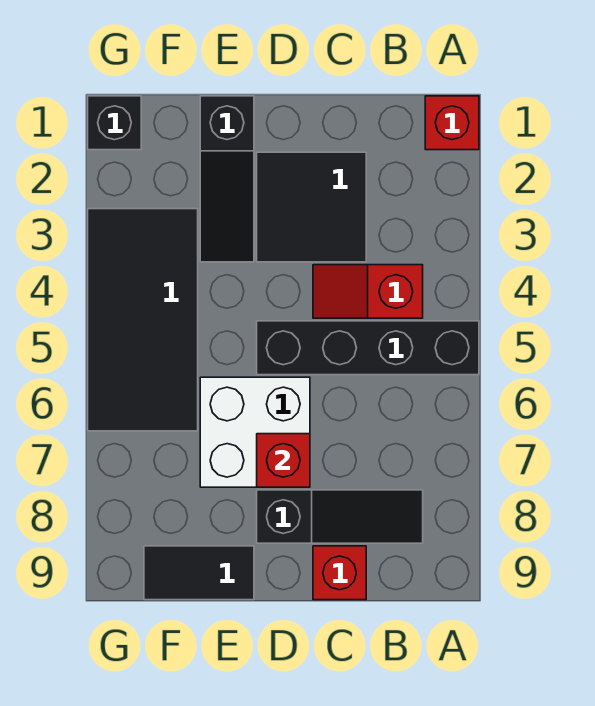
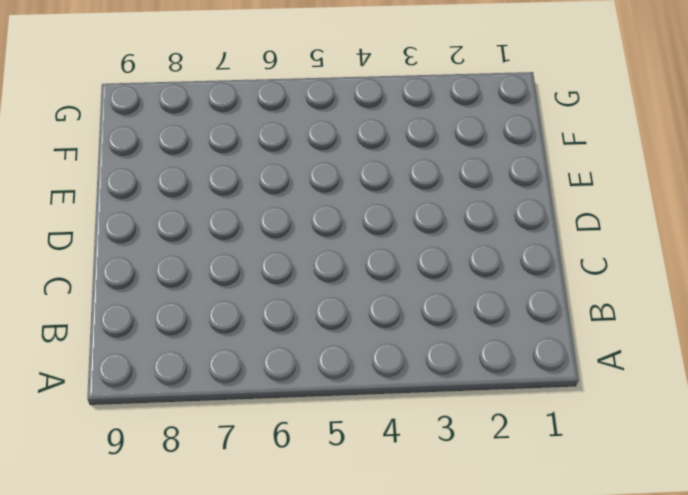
none -> red brick A1 level 1
none -> black brick A5:D5 level 1
none -> red slope B4:C4 level 1 top B

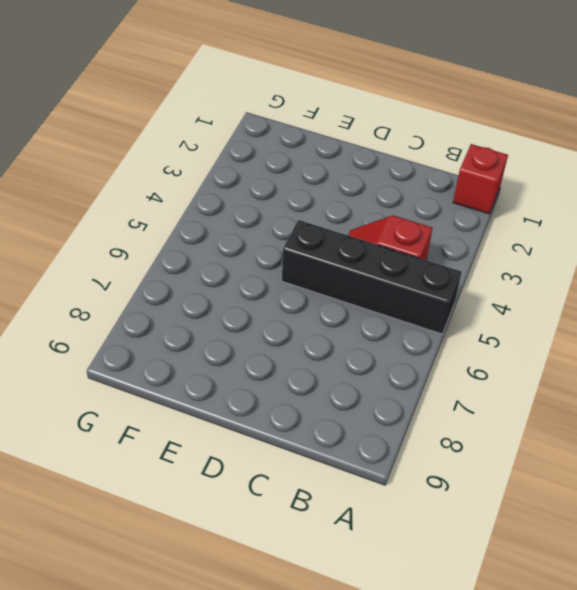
none -> black slope B8:D8 level 1 top D
none -> black tile C2:D3 level 1
none -> red brick C9 level 1

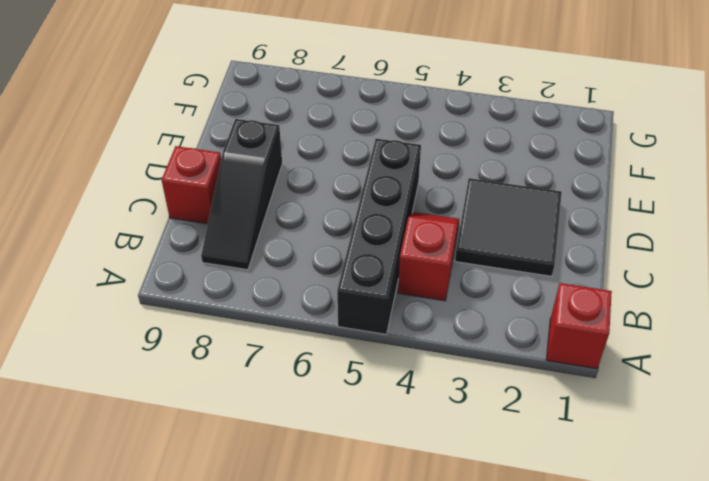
none -> white brick D6:E7 level 1
none -> black slope E1:E3 level 1 top 1
none -> black tile E9:F9 level 1

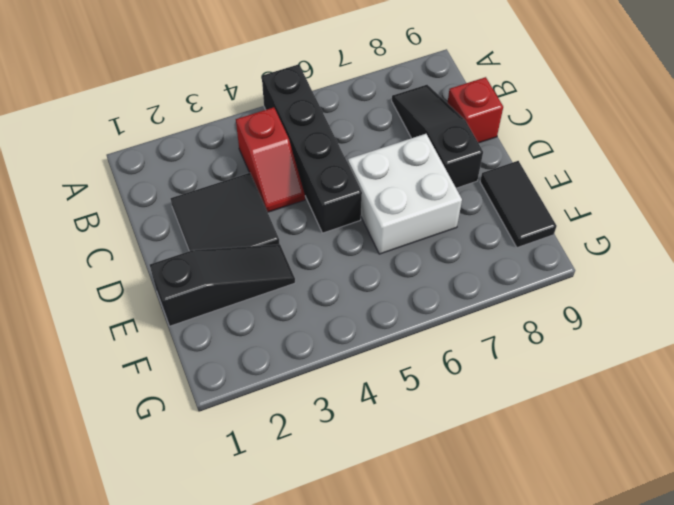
none -> red brick A1 level 1
none -> black tile F3:G6 level 1
none -> black brick G1 level 1

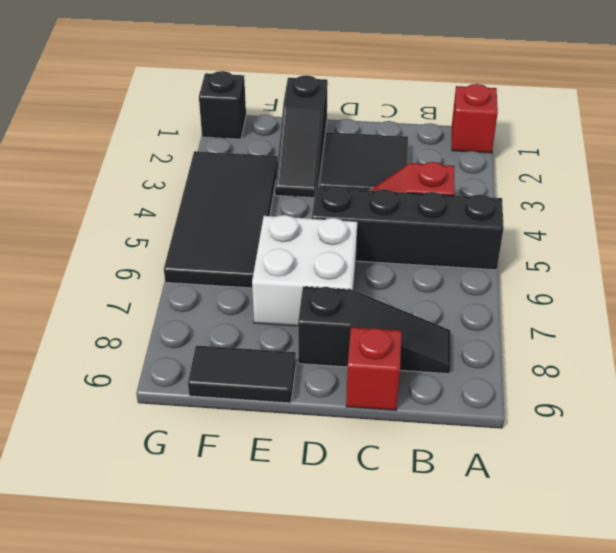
none -> red brick D7 level 2

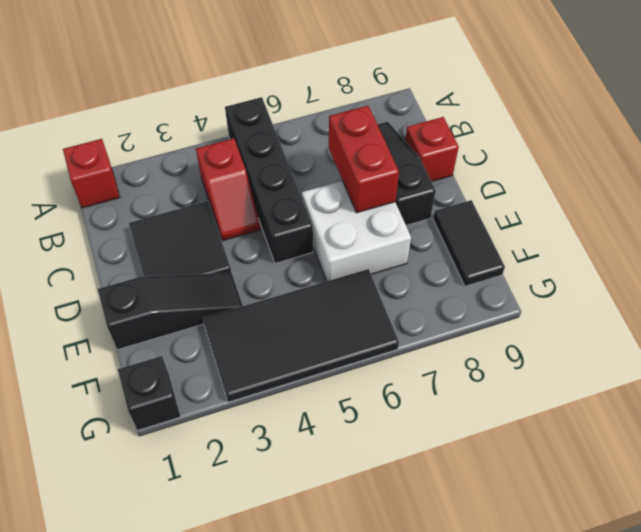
red brick C7:D7 level 2 -> red brick D7 level 2

